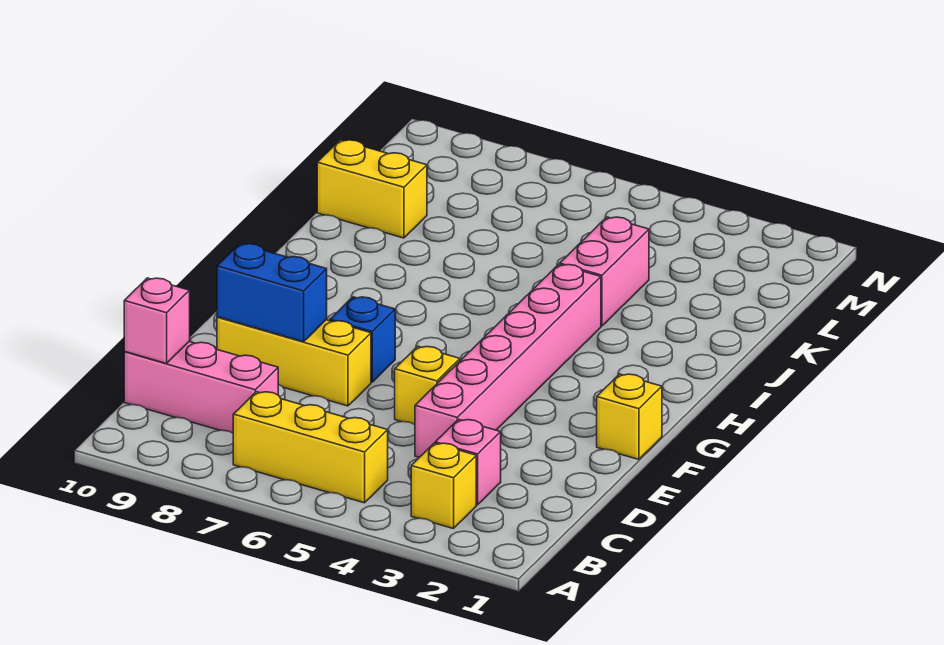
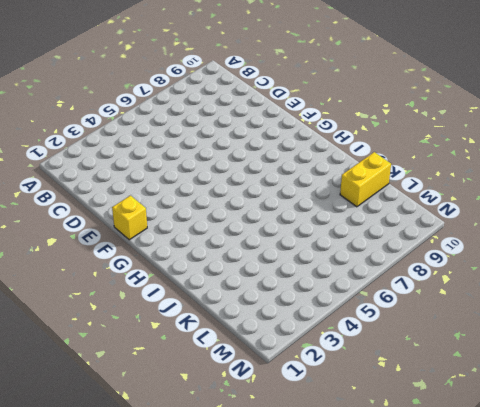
none -> yellow brick B3 level 1
none -> yellow brick B5:B7 level 1
none -> pink brick C3 level 1

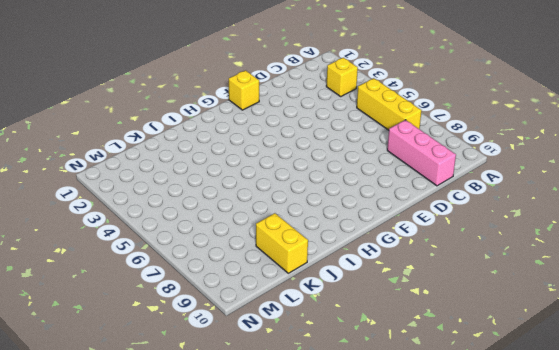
none -> pink brick C3 level 1
none -> pink brick D4:I4 level 1
none -> yellow brick E5 level 1

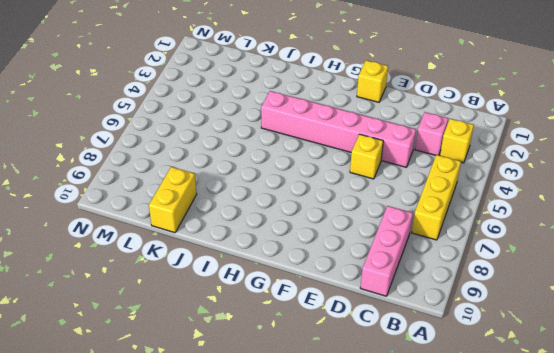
none -> yellow brick E7:E9 level 1
none -> blue brick F7 level 1
none -> pink brick J4:K4 level 1

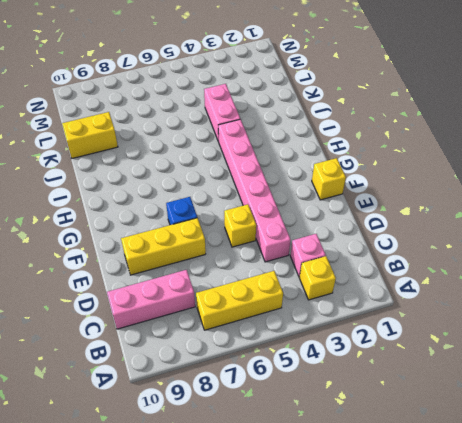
none -> pink brick C10 level 2
none -> blue brick E8:E9 level 2

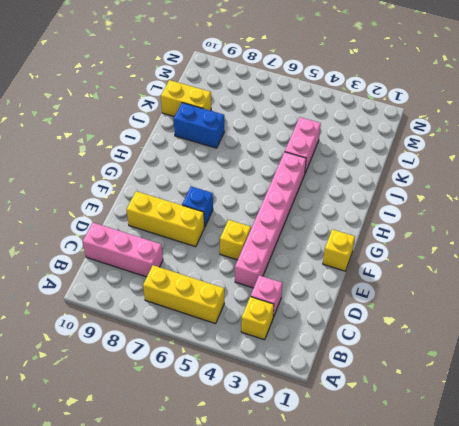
blue brick J8:J9 level 1 -> blue brick E8:E9 level 2
none -> pink brick C10 level 2

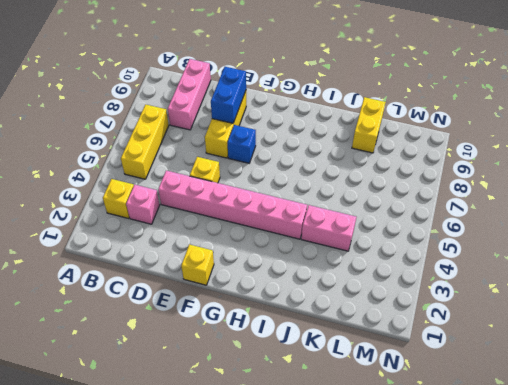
none -> pink brick C10 level 2

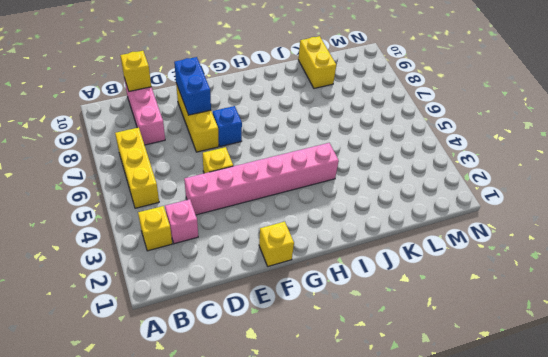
yellow brick C10 level 2 -> pink brick C10 level 2
none -> pink brick J4:K4 level 1

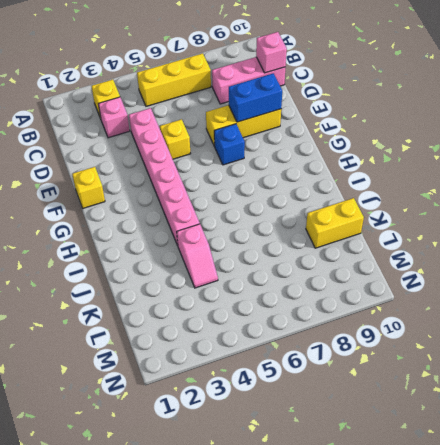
pink slope J4:K4 level 1 top J -> pink brick J4:K4 level 1

